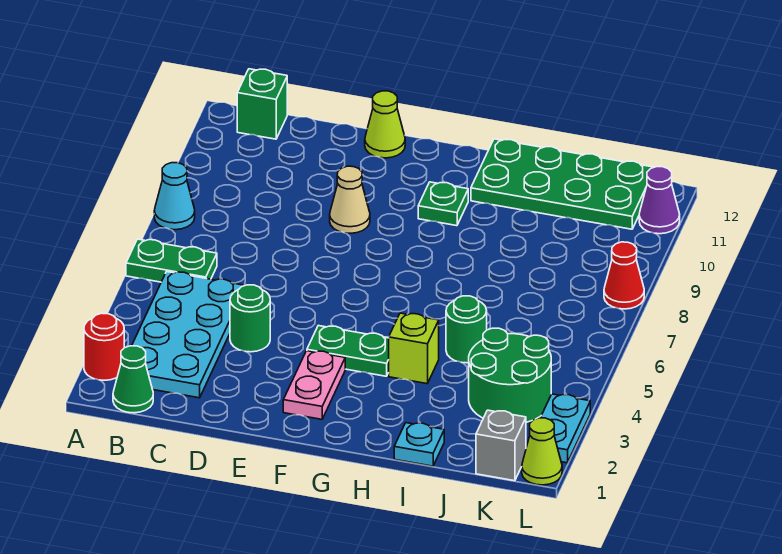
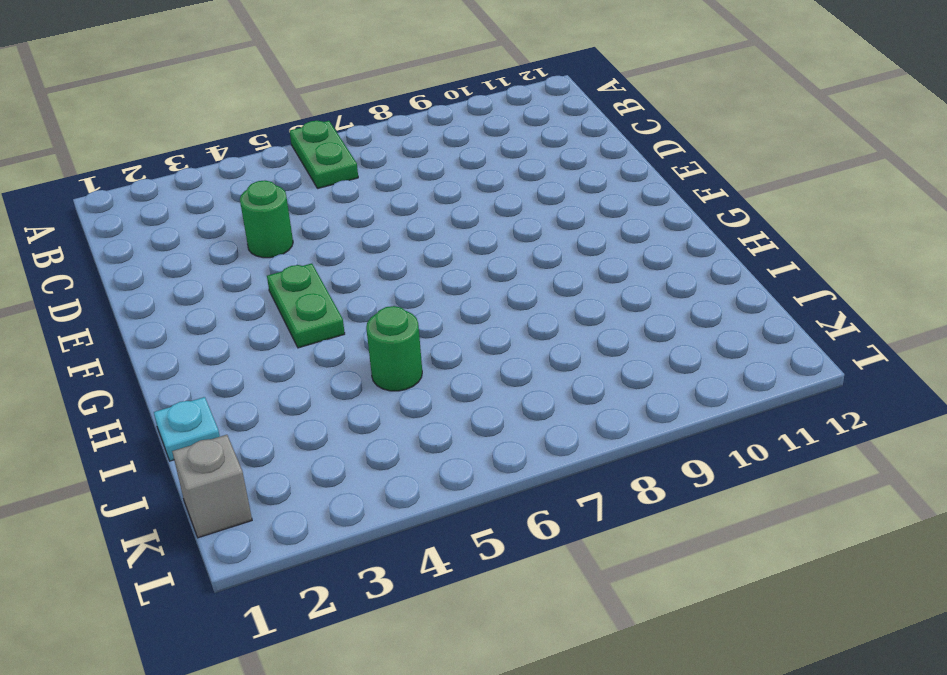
none -> red round brick A2 level 1
none -> cyan cone A8 level 1
none -> green cone B1 level 1

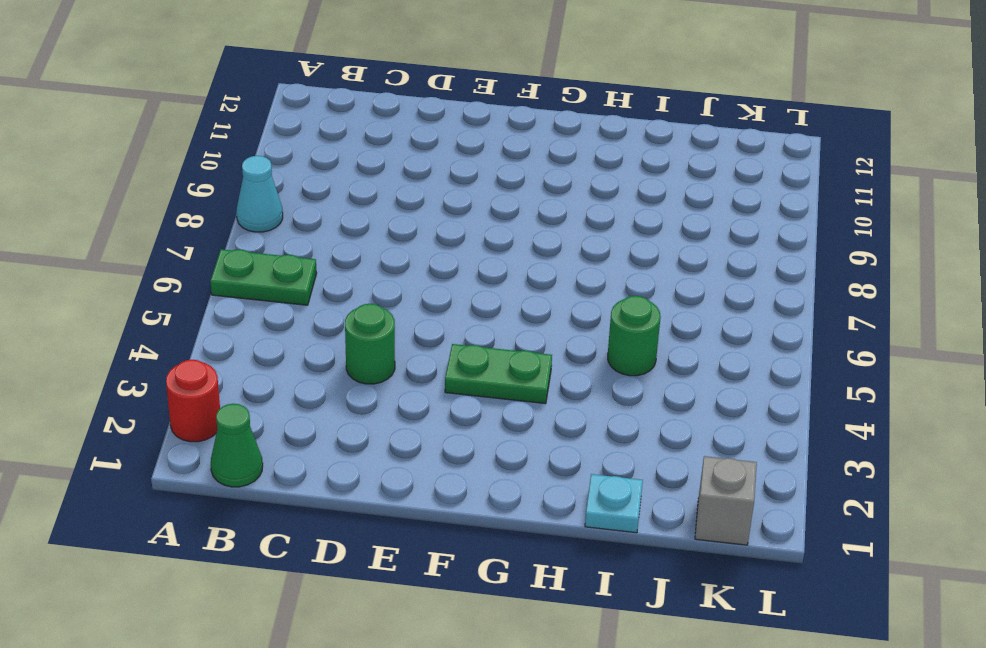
none -> cyan plate B2:C5 level 1
none -> green brick B12 level 1
none -> tan cone E9 level 1

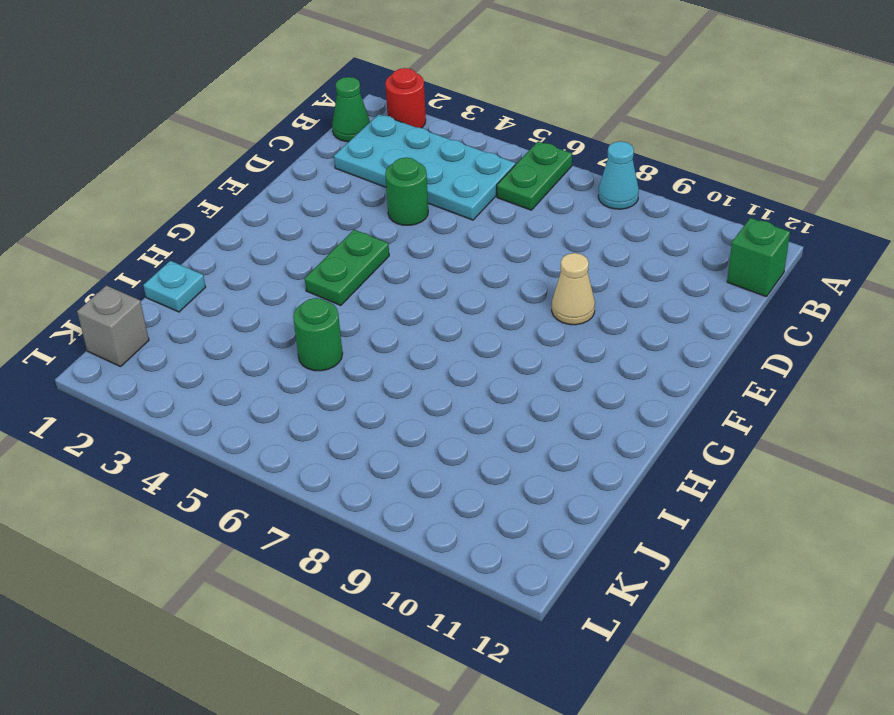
none -> lime cone E12 level 1
none -> pink plate F2:F3 level 1
none -> green plate G10 level 1

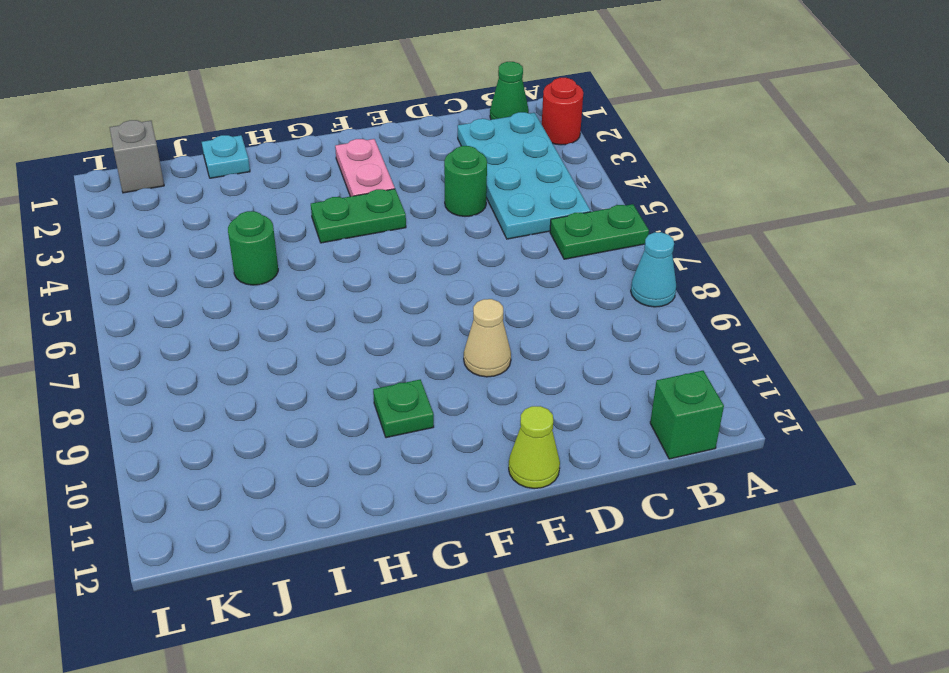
none -> lime brick H4 level 1
none -> green plate H11:K12 level 1
none -> green round brick J3:K4 level 1

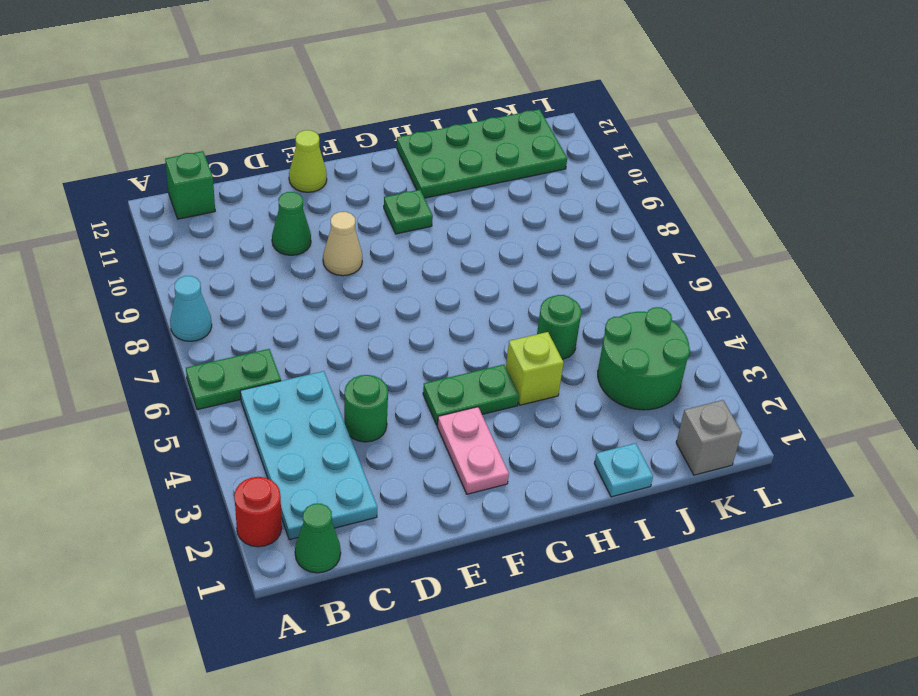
green cone D10 level 1 -> none
none -> lime cone L1 level 1
none -> cyan plate L2:L3 level 1
none -> red cone L8 level 1

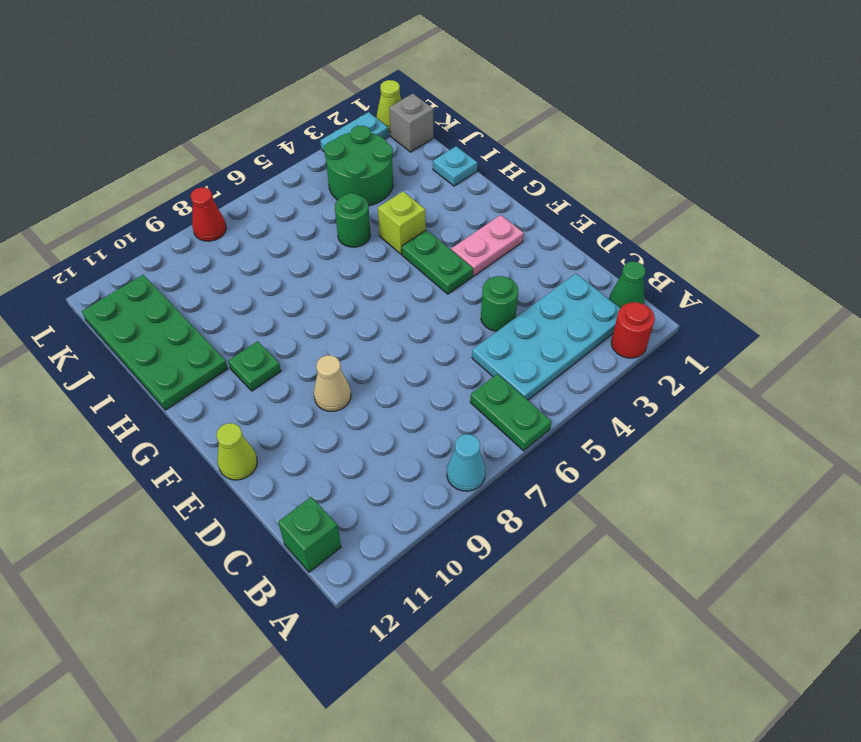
none -> purple cone L11 level 1

